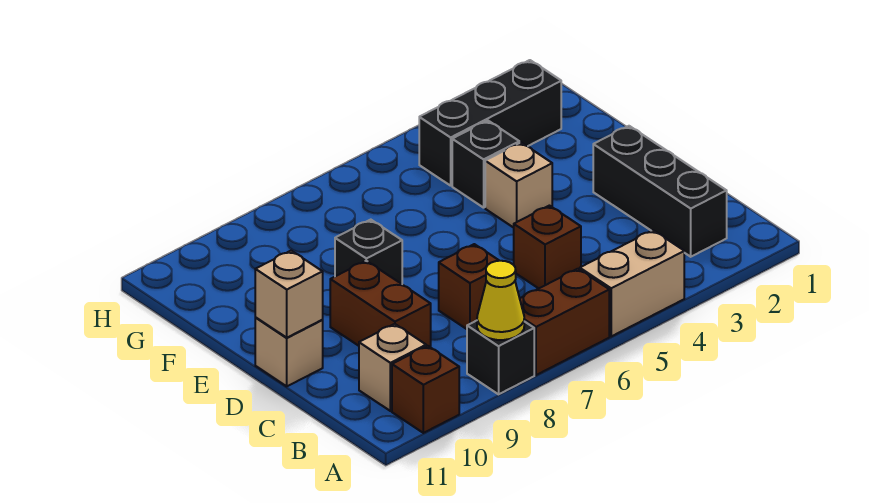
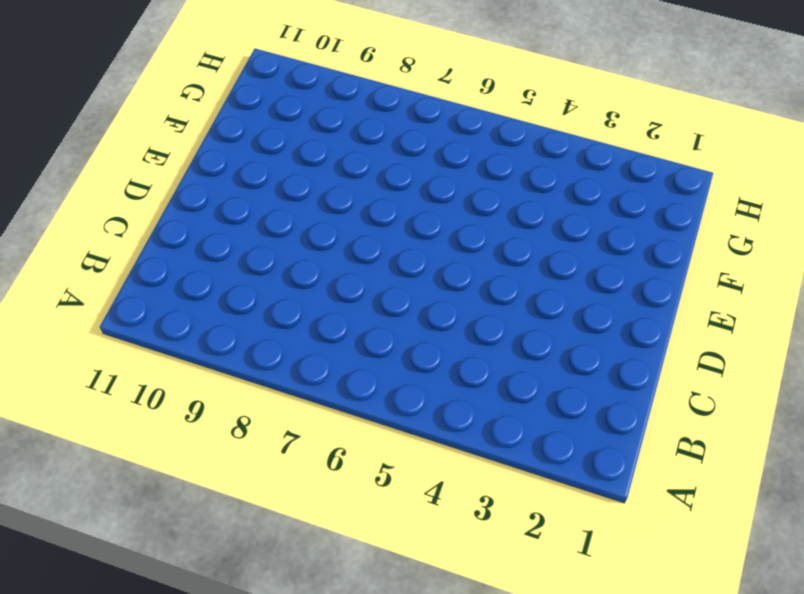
none -> tan brick A4:A5 level 1
none -> brown brick A6:A7 level 1
none -> black brick A8 level 1

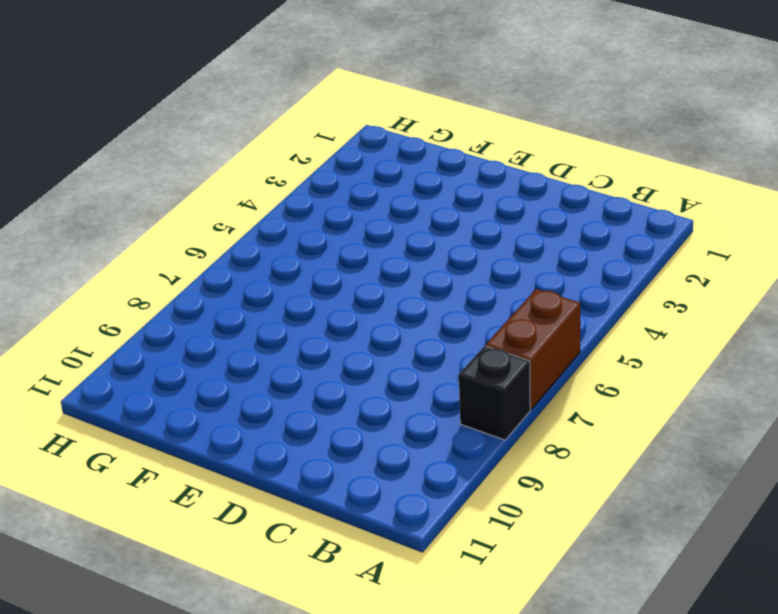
none -> tan brick A4:A5 level 1
none -> brown brick A10 level 1
none -> black brick B2:D2 level 1

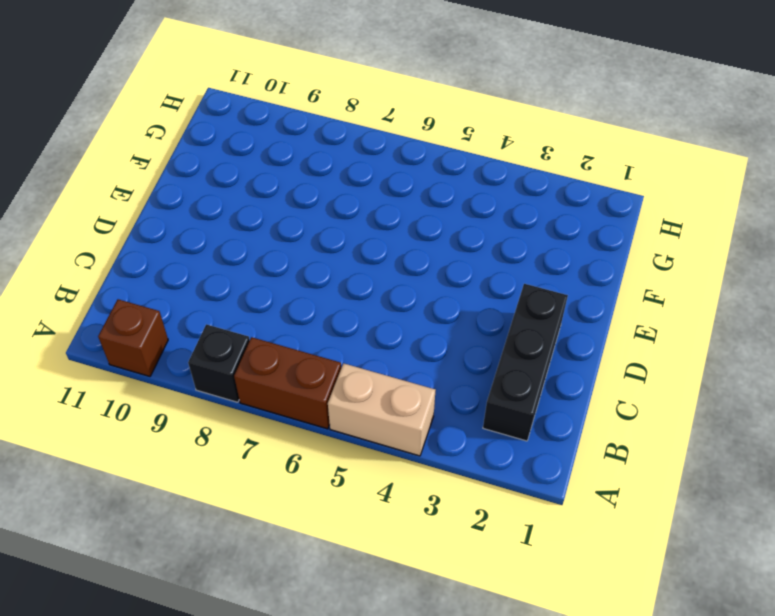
none -> tan brick B10 level 1
none -> brown brick C5 level 1
none -> brown brick C7 level 1

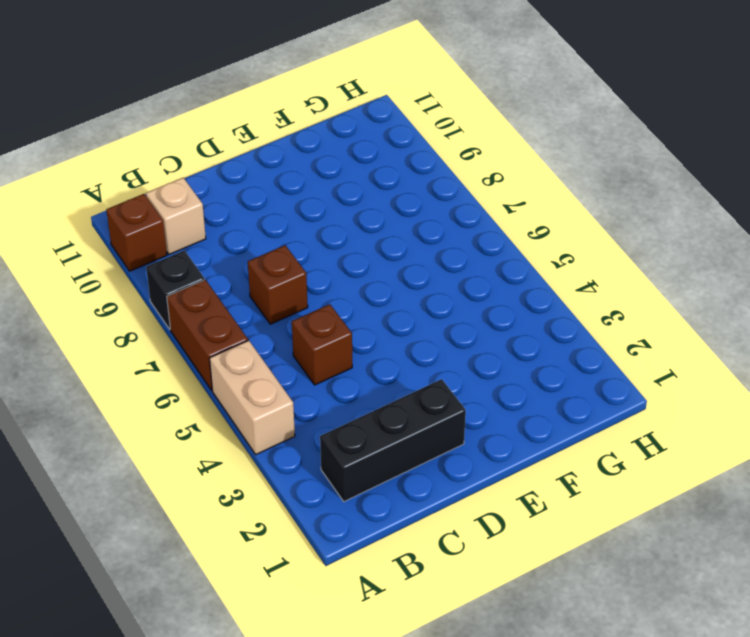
none -> brown brick C9:D9 level 1
none -> tan brick D11 level 1
none -> tan brick E4 level 1

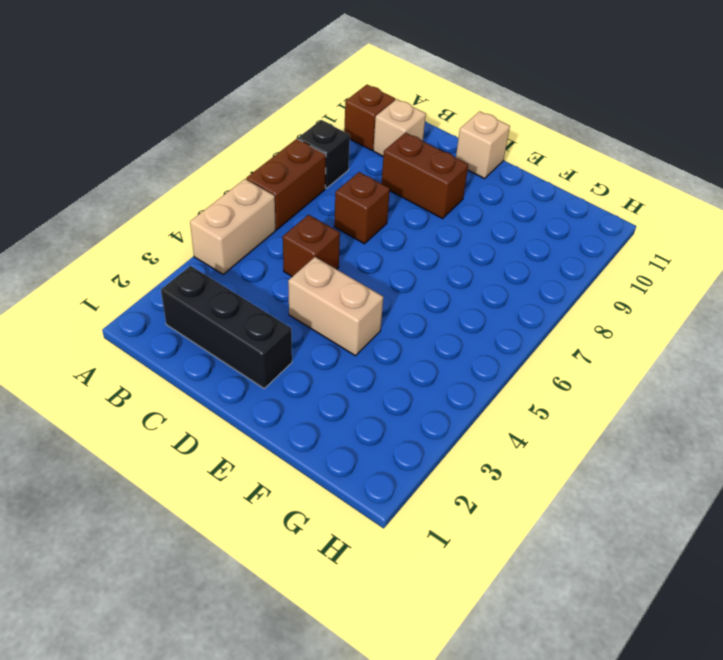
tan brick D4:E4 level 1 -> tan brick E4 level 1
none -> black brick E8 level 1
none -> black brick F4 level 1
none -> black brick G2:G4 level 1

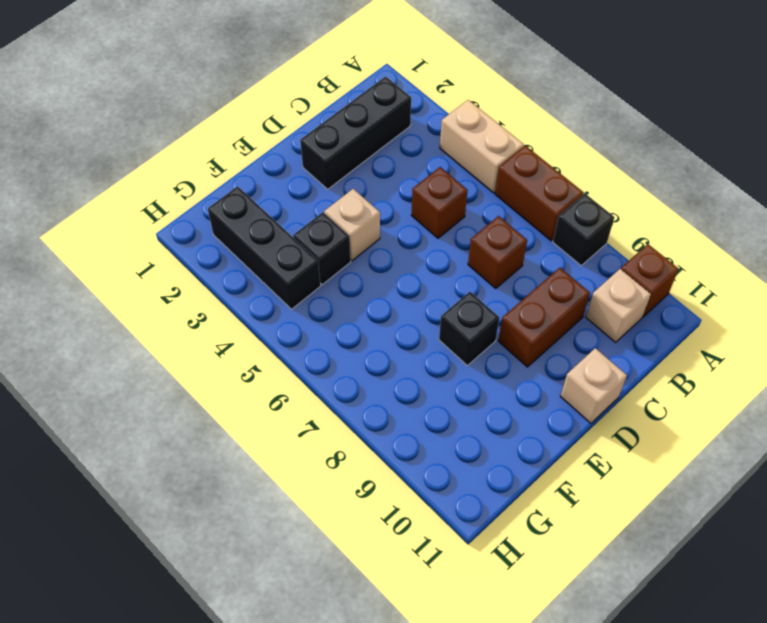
none -> yellow cone A8 level 2
none -> tan brick D11 level 2

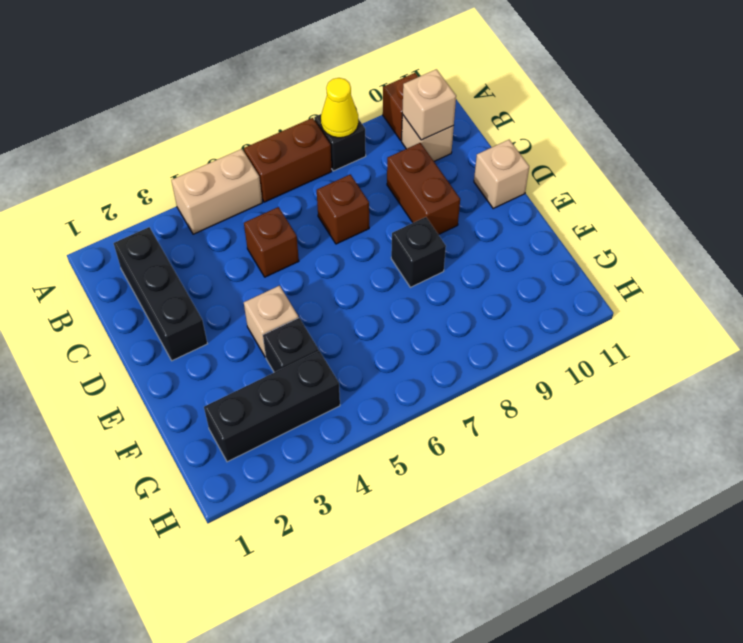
tan brick B10 level 2 -> tan brick D11 level 2

